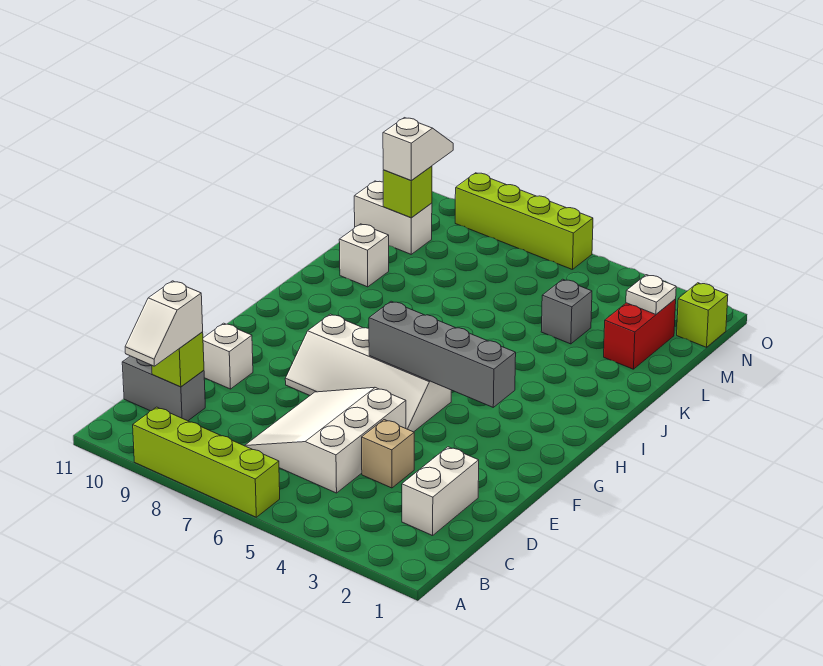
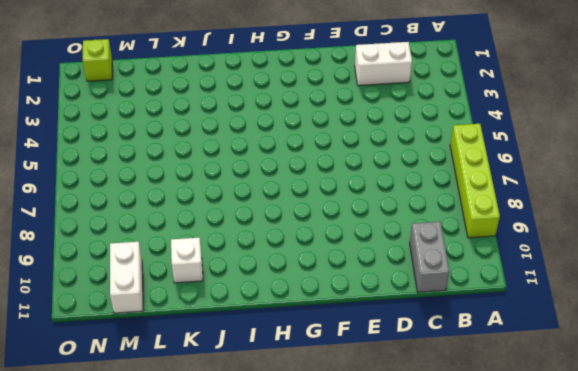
none -> white slope C5:E7 level 1 top 5
none -> tan brick D4 level 1
none -> white brick E10 level 1

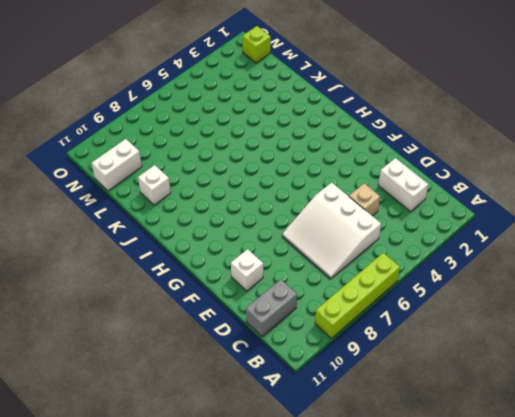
none -> white slope F5:G8 level 1 top G
none -> red brick L2:M2 level 1
none -> grey brick L4 level 1

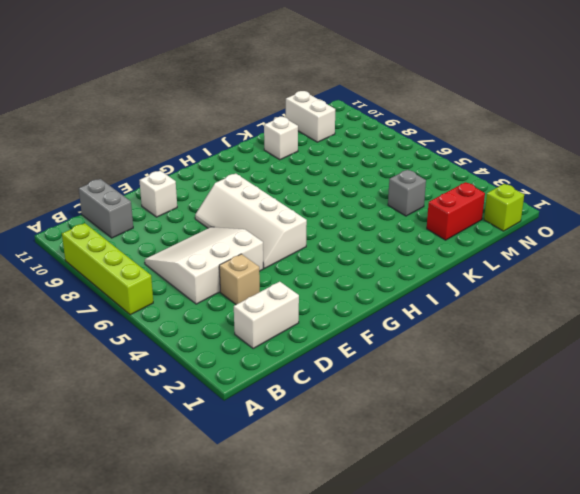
none -> lime brick O6:O9 level 1
none -> lime brick C10 level 2
none -> grey brick G3:G6 level 2

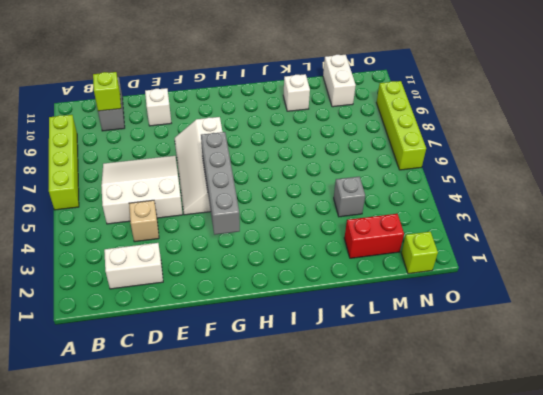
none -> white plate M2 level 2
none -> lime brick M10 level 2
none -> white slope B10:C10 level 3 top C

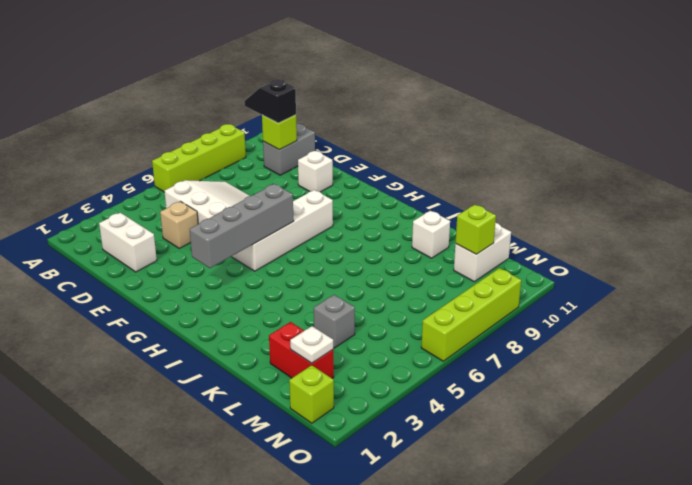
black slope B10:C10 level 3 top C -> white slope B10:C10 level 3 top C
none -> white slope M10:N10 level 3 top M

